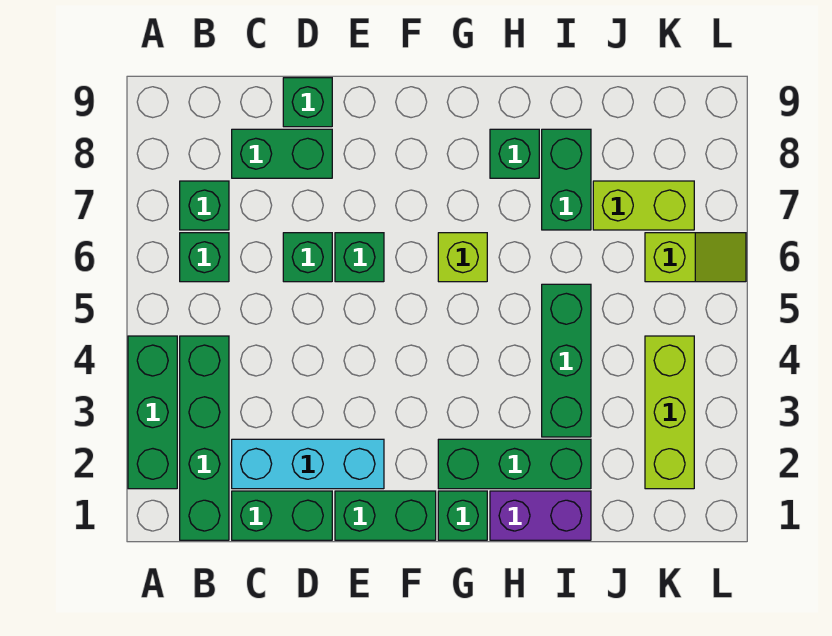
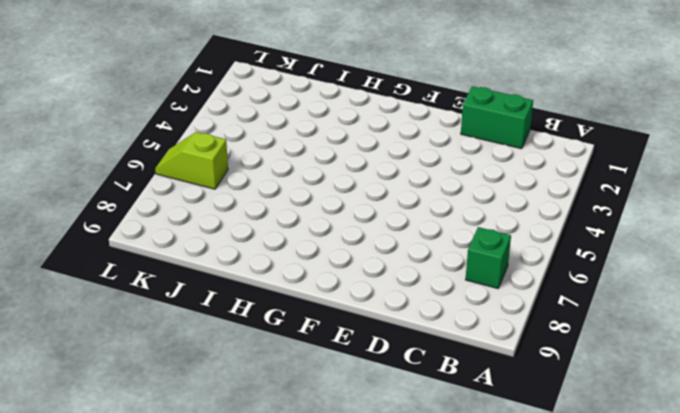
none -> green brick A2:A4 level 1
none -> green brick B1:B4 level 1
none -> green brick B6 level 1

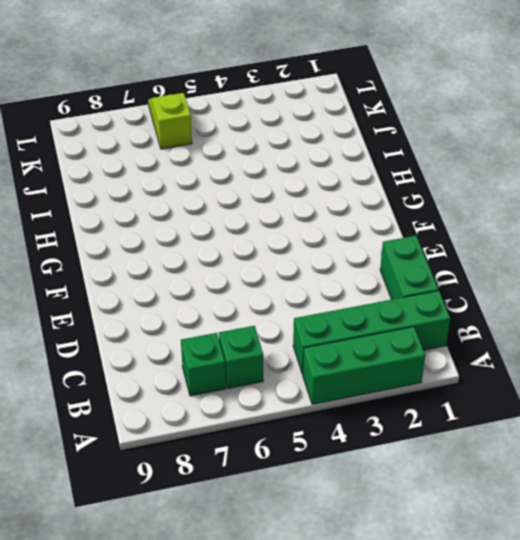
none -> cyan brick C2:E2 level 1
none -> green brick C8:D8 level 1
none -> green brick D6 level 1

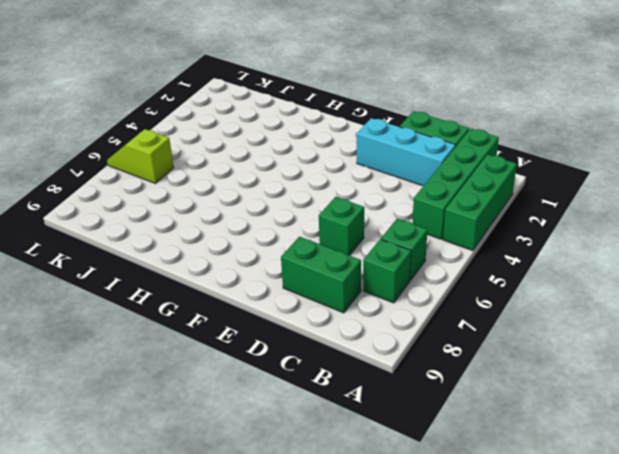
none -> green brick D9 level 1
none -> green brick E1:F1 level 1
none -> green brick E6 level 1

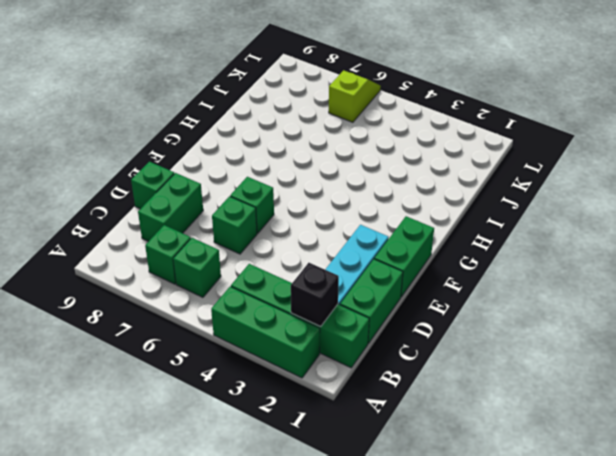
black brick B2 level 2 -> none
none -> green brick G1 level 1
none -> green brick G2:I2 level 1
none -> lime brick G6 level 1

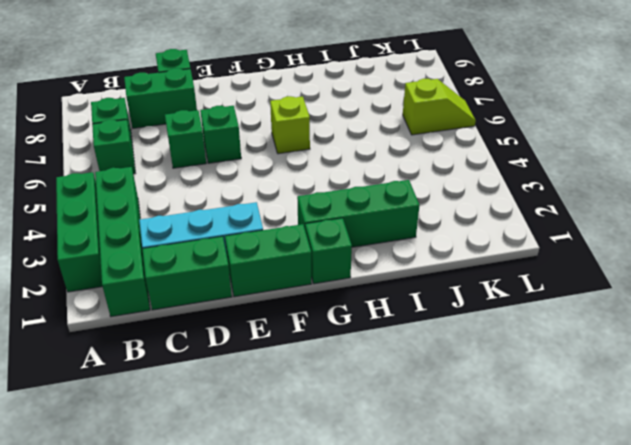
none -> purple brick H1:I1 level 1
none -> green brick H8 level 1
none -> green brick I3:I5 level 1

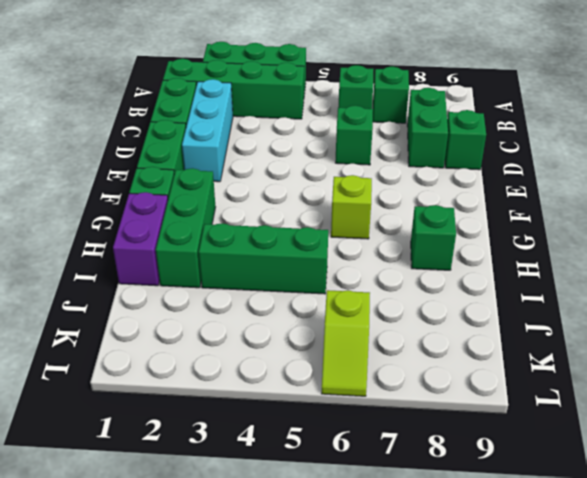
none -> green brick E6 level 1
none -> green brick I7:I8 level 1
none -> lime brick J7:K7 level 1

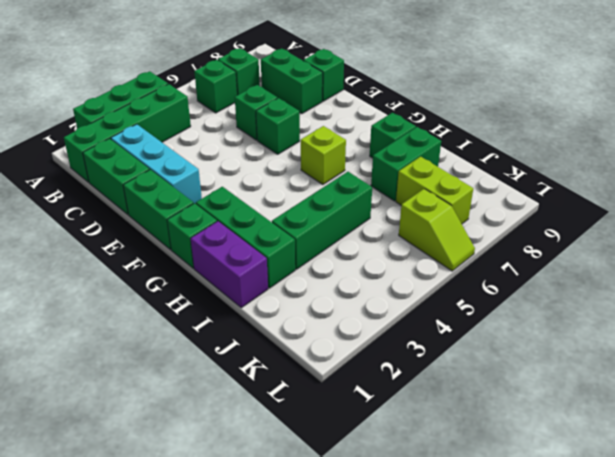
none -> lime brick K2:K4 level 1

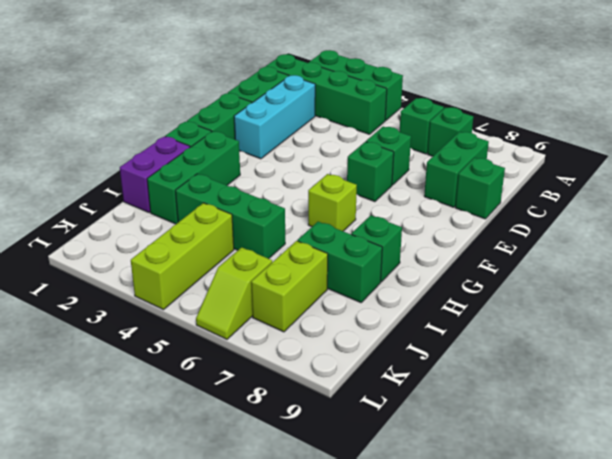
lime brick J4:L4 level 1 -> lime brick K2:K4 level 1

